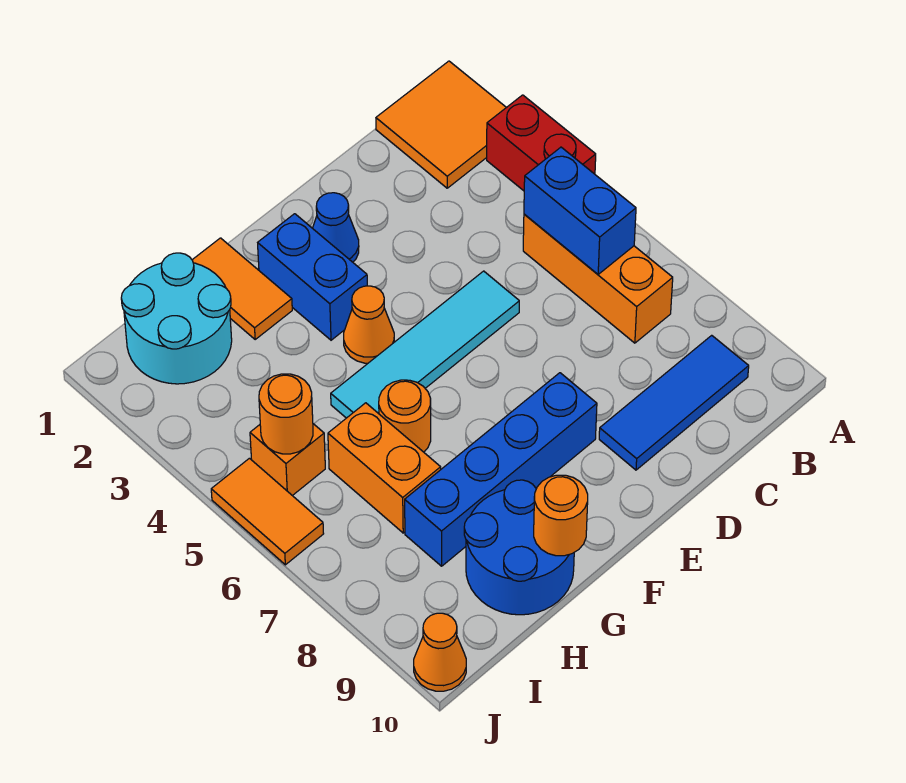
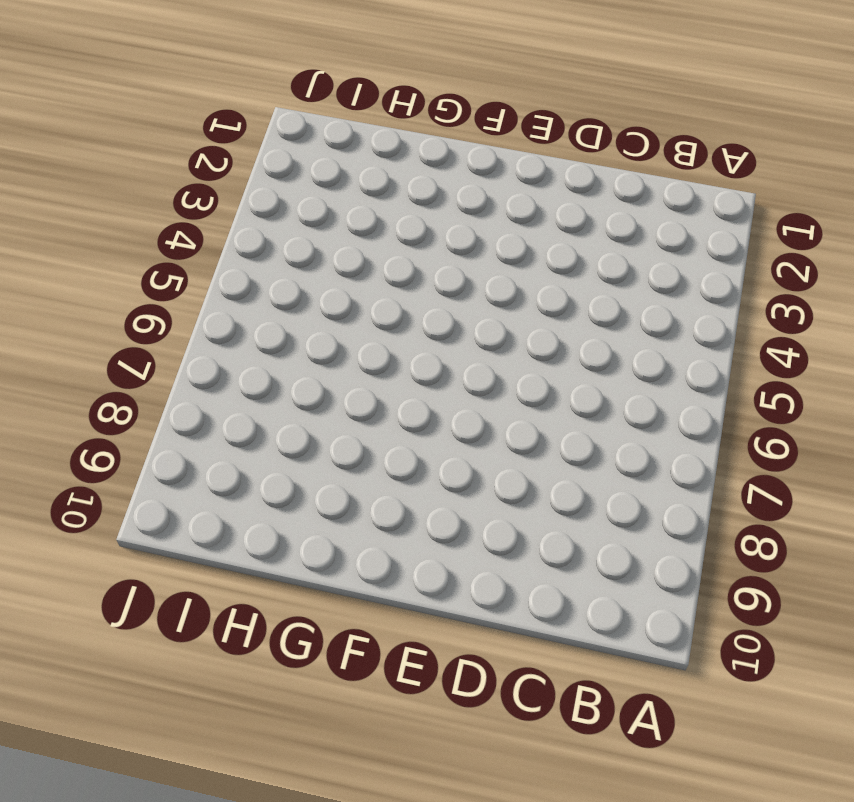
none -> orange tile A1:B2 level 1
none -> red brick A3:A4 level 1
none -> orange brick B5:B7 level 1

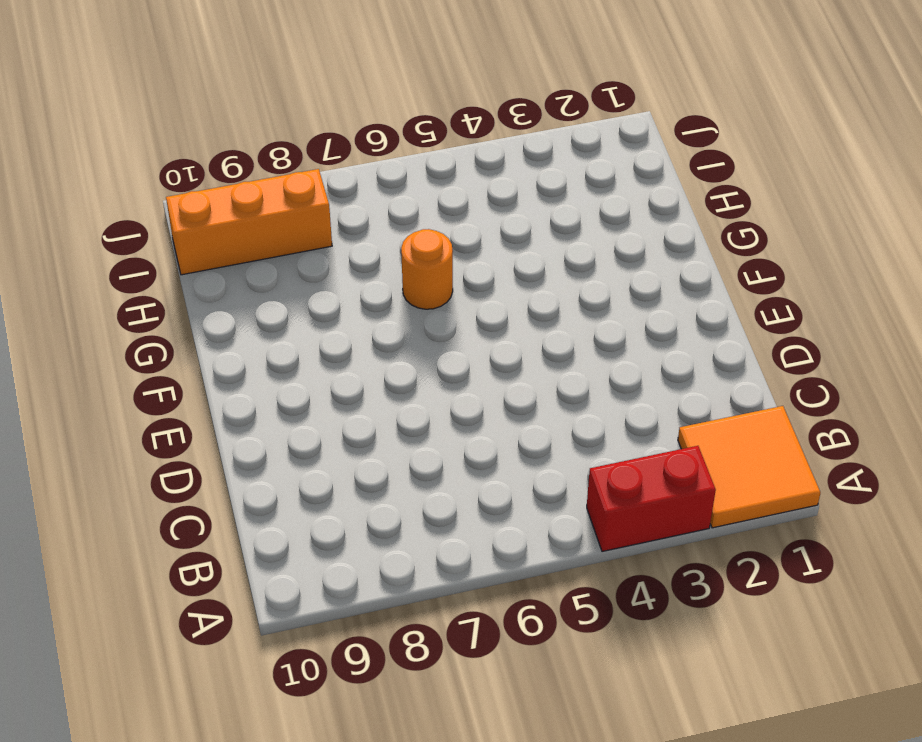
orange brick I8:I10 level 1 -> orange brick B5:B7 level 1
none -> blue tile B9:D9 level 1
none -> cyan tile D5:G5 level 1
none -> blue cone E2 level 1

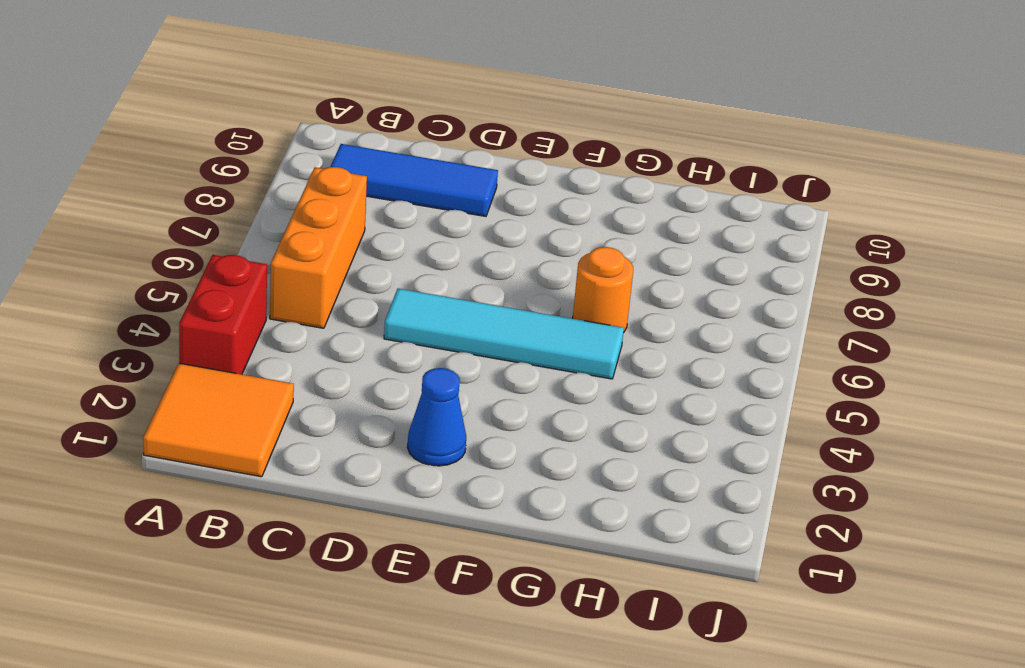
none -> blue brick E8:H8 level 1
none -> blue brick F2:F3 level 1
none -> orange cone F4 level 1

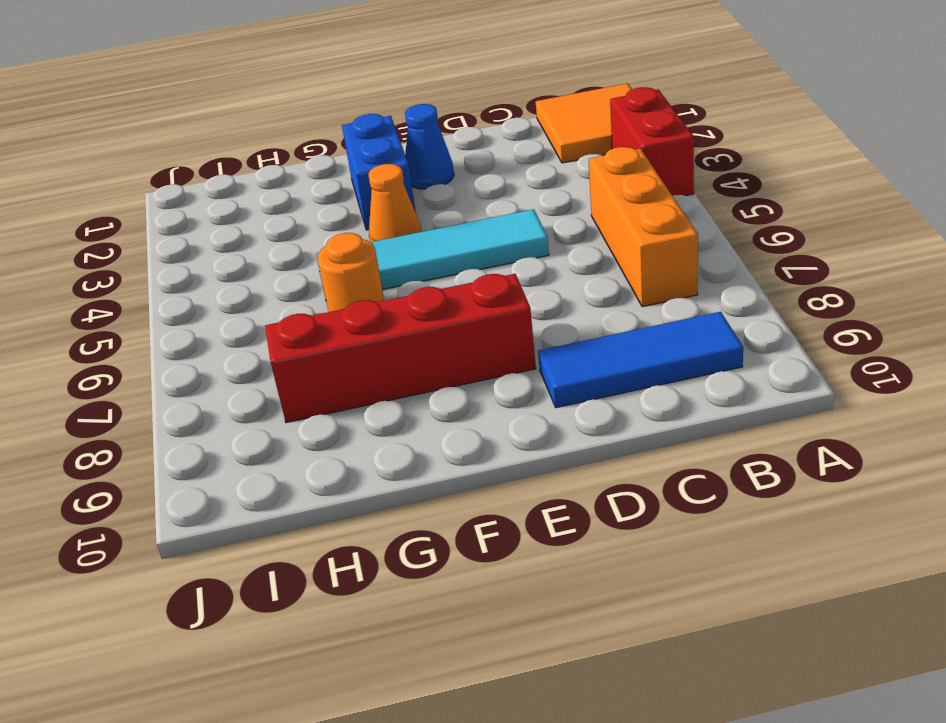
red brick E8:H8 level 1 -> blue brick E8:H8 level 1
none -> orange tile G1:G2 level 1
none -> blue round brick G9:H10 level 1
none -> cyan round brick H1:I2 level 1

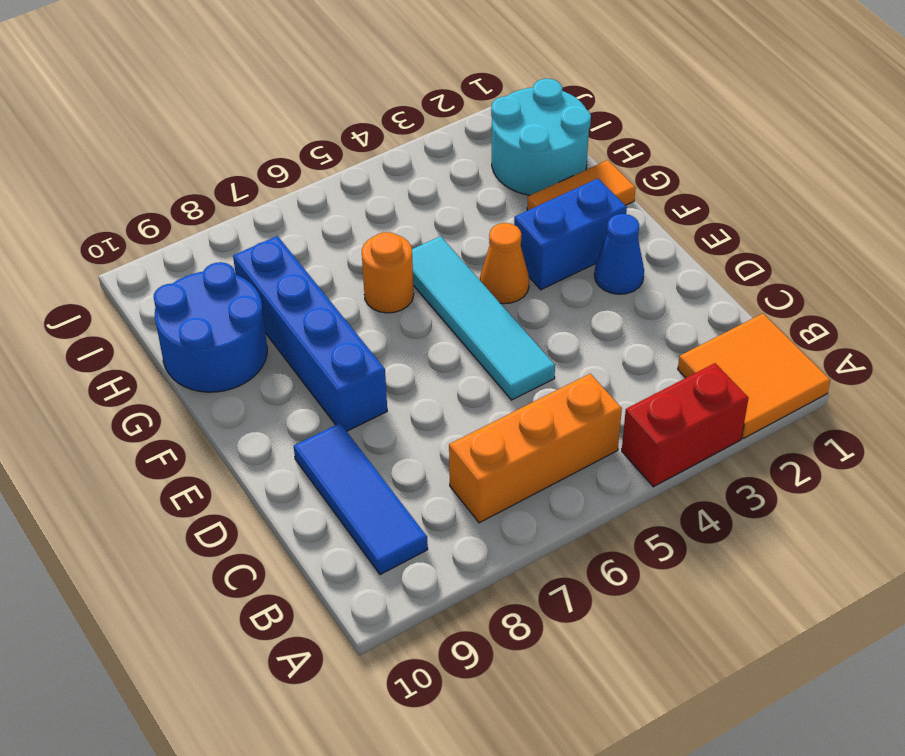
none -> orange brick H6:H7 level 1
none -> orange brick I5 level 1
none -> orange tile J5:J6 level 1

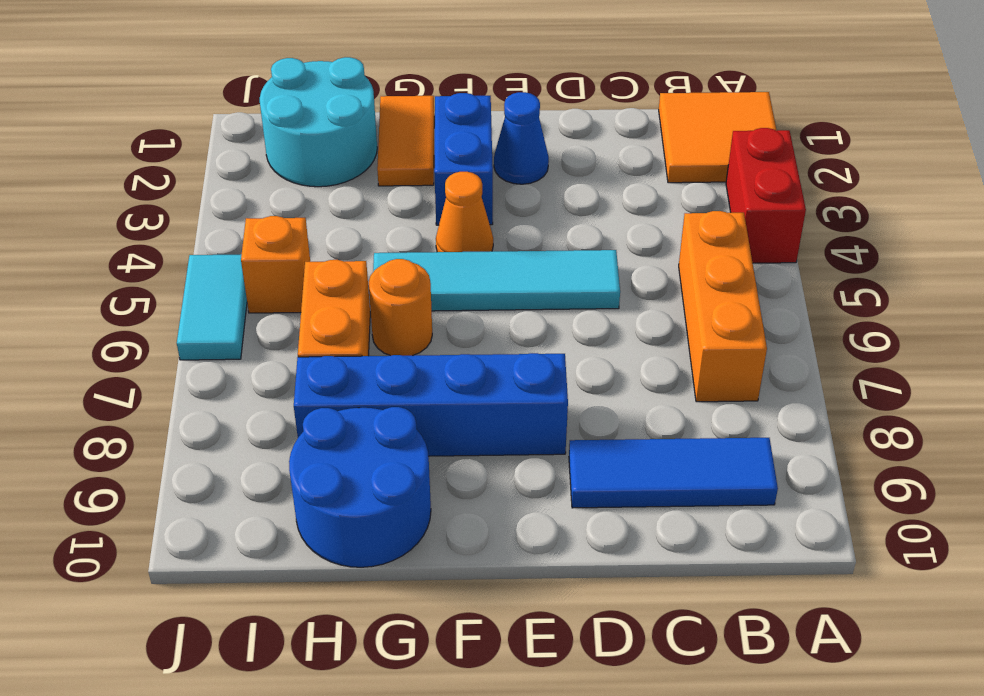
cyan tile J5:J6 level 1 -> orange tile J5:J6 level 1
none -> orange cone J10 level 1
none -> blue brick B5:B6 level 2
none -> orange round brick G10 level 2

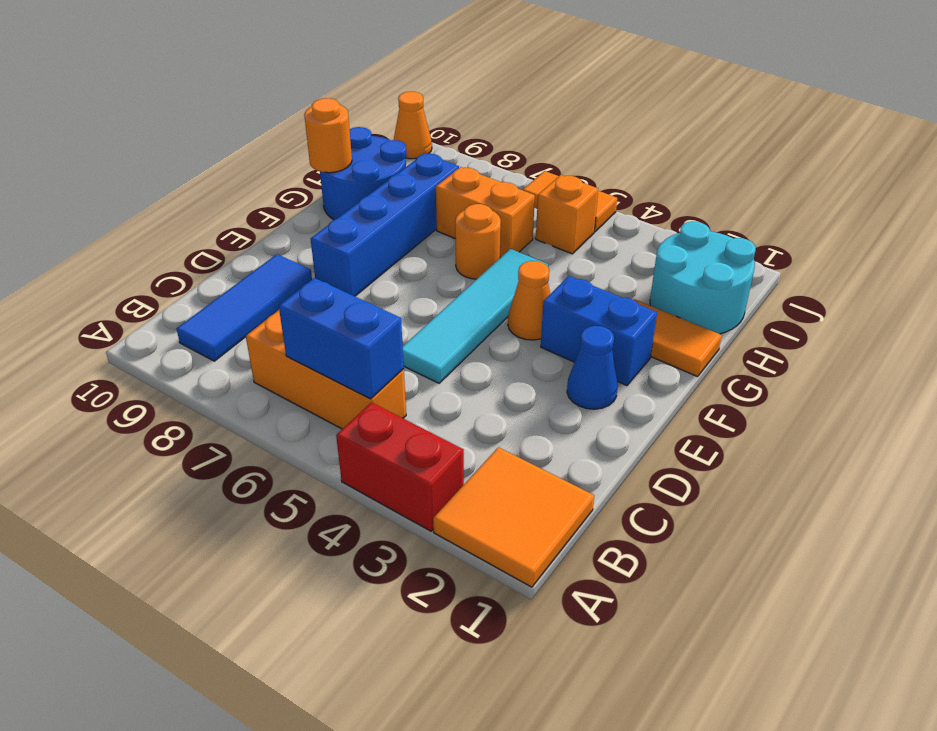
none -> orange round brick I5 level 2

